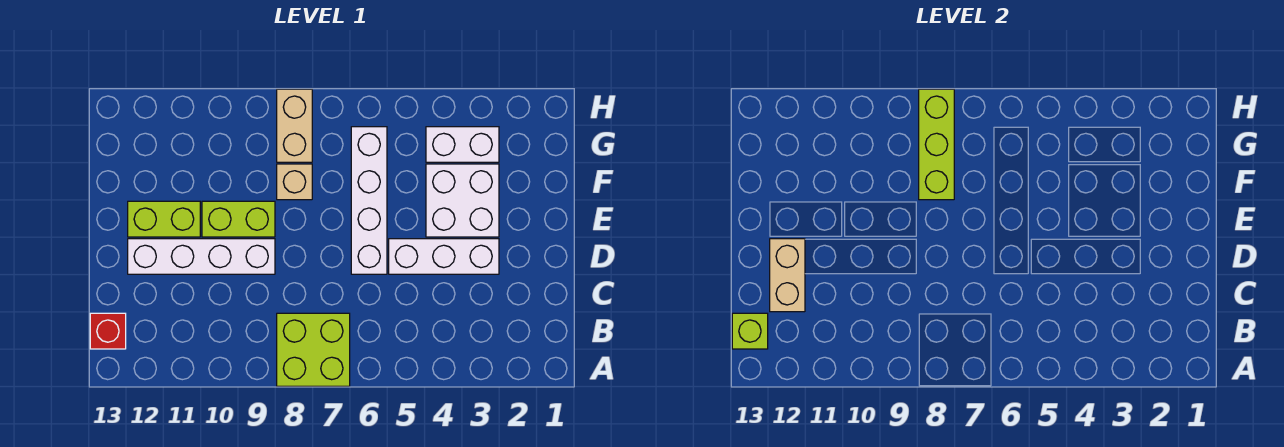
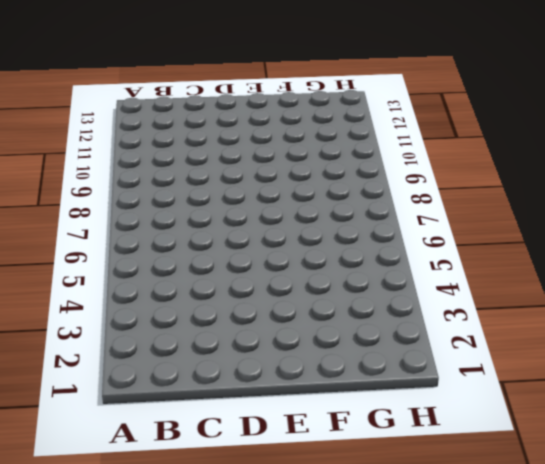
none -> lime brick A7:B8 level 1
none -> red brick B13 level 1
none -> white brick D3:D5 level 1

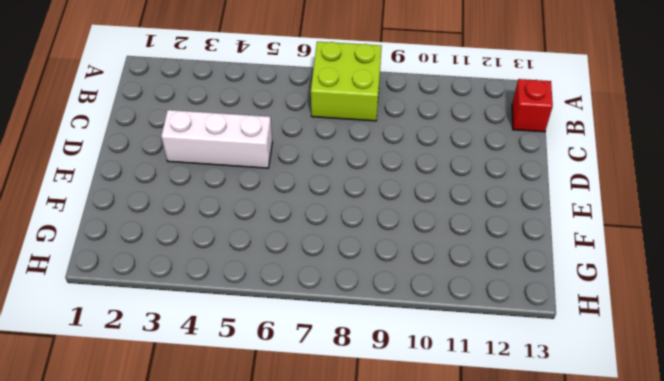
none -> white brick D6:G6 level 1
none -> white brick D9:D12 level 1
none -> white brick E3:F4 level 1

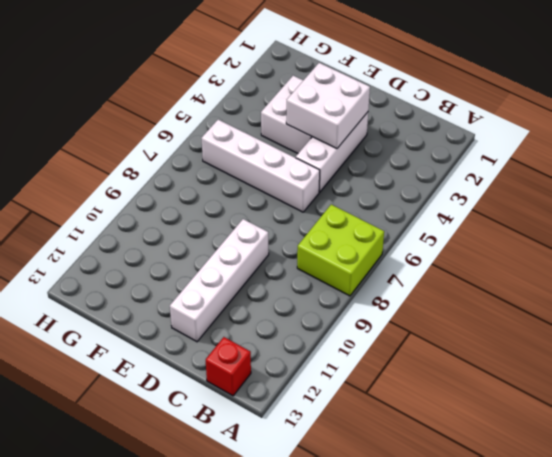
white brick D3:E4 level 2 -> none
none -> lime brick E9:E10 level 1
none -> lime brick E11:E12 level 1
none -> tan brick F8 level 1

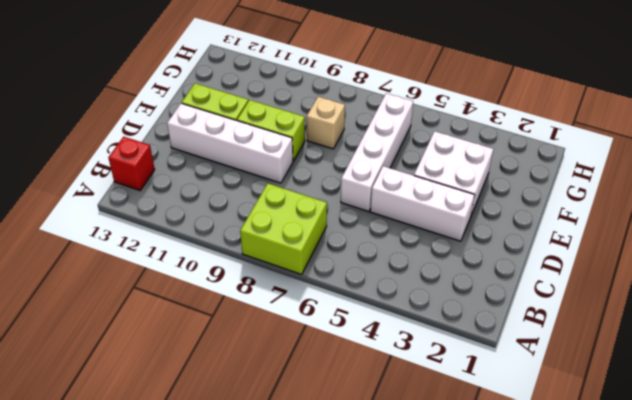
none -> white brick G3:G4 level 1
none -> tan brick G8:H8 level 1
none -> lime brick B13 level 2

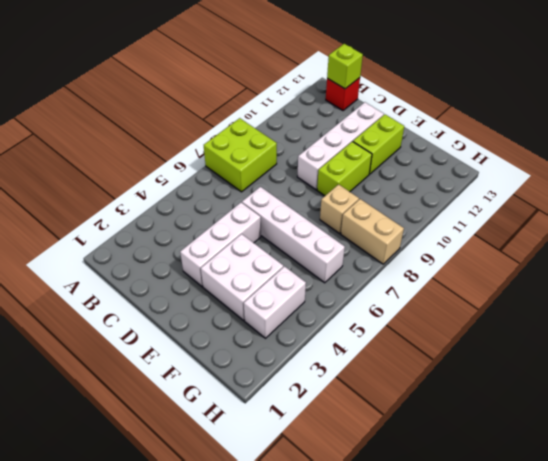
none -> tan brick C12:D12 level 2
none -> lime brick F8:H8 level 2

